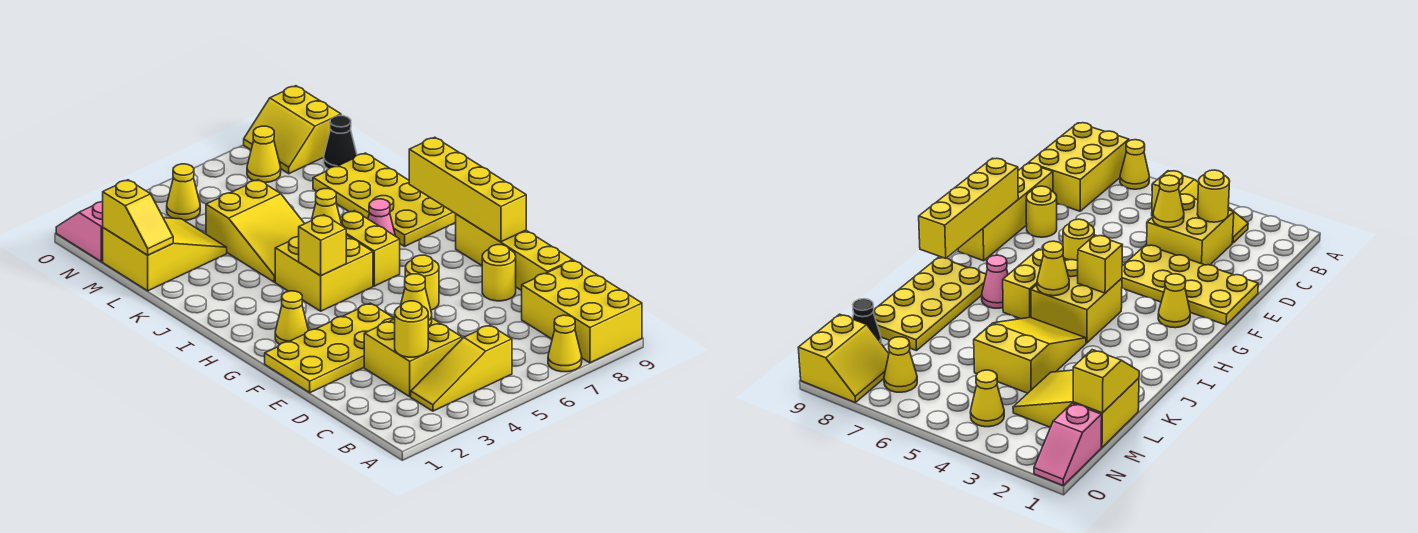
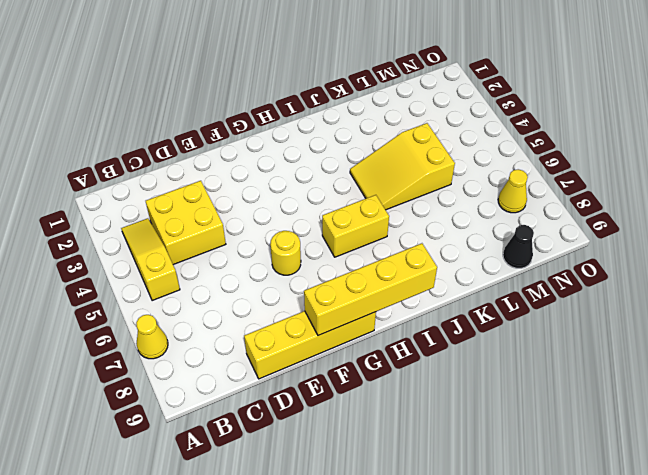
none -> yellow brick A8:C9 level 1
none -> yellow plate E1:F4 level 1
none -> yellow round brick E8 level 1

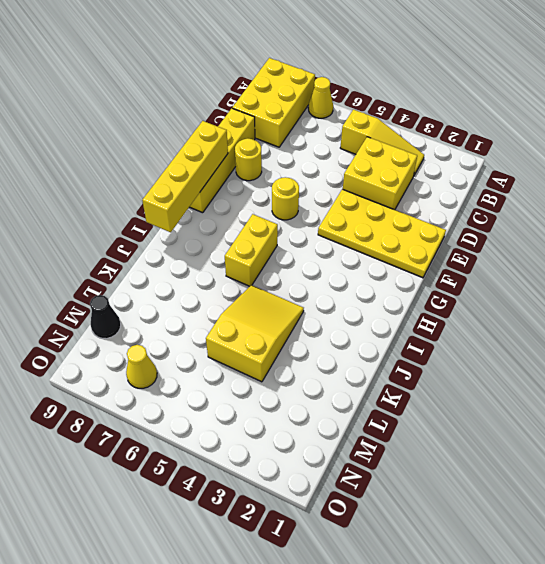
none -> yellow cone G2 level 1
none -> yellow brick H4:I5 level 1
none -> pink cone I7 level 1

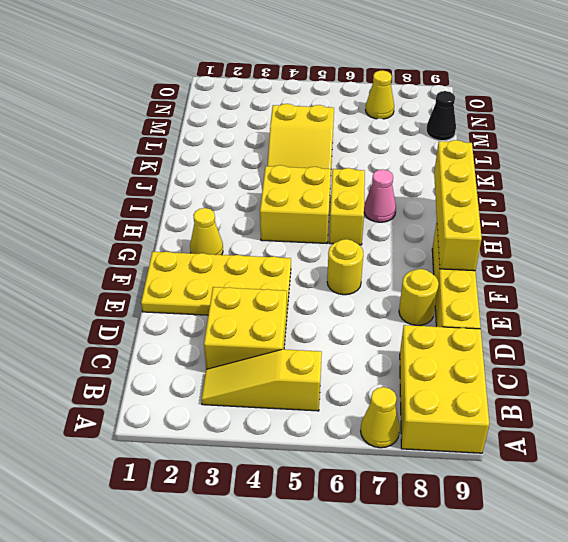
none -> yellow plate I8:L9 level 1
none -> yellow slope L1:M3 level 1 top 1
none -> pink slope N1:O1 level 1 top N

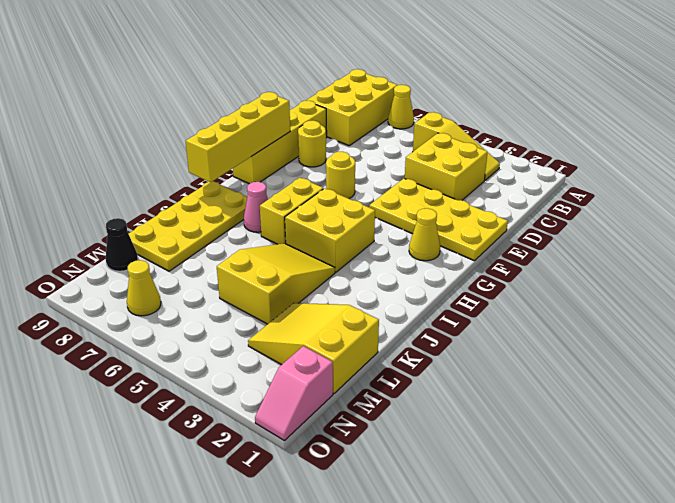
none -> yellow cone N4 level 1
none -> yellow slope N8:O9 level 1 top 9
none -> yellow round brick C3 level 2

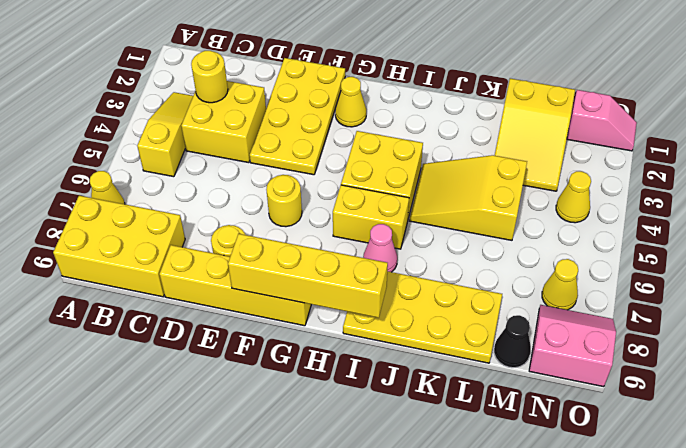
pink slope N8:O9 level 1 top 9 -> yellow slope N8:O9 level 1 top 9
none -> yellow cone D4 level 2
none -> yellow brick H4 level 2
none -> yellow cone I5 level 2

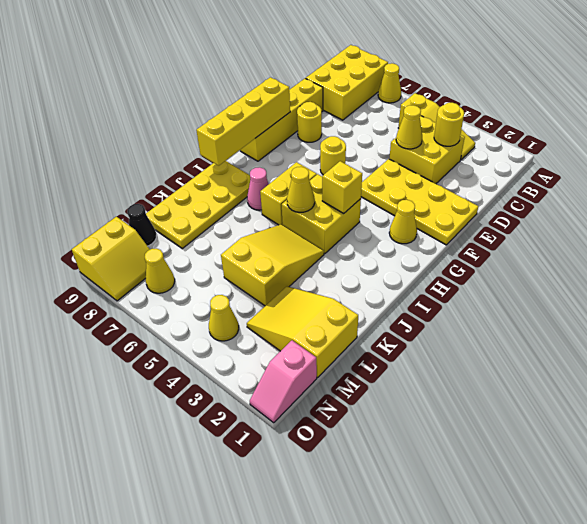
none -> yellow slope L1:M1 level 2 top M

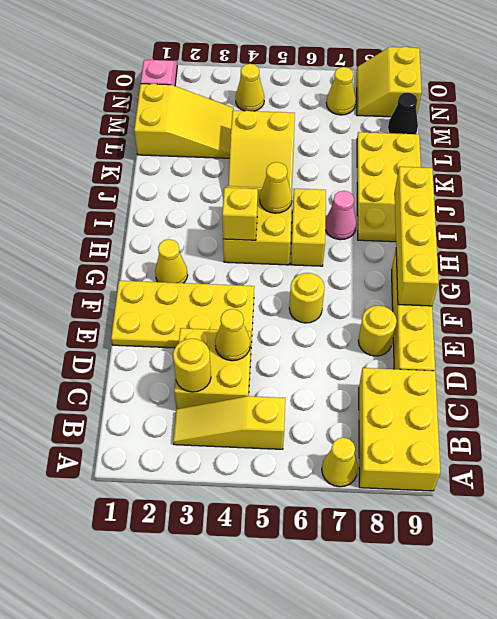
none -> yellow slope L1:M1 level 2 top M

